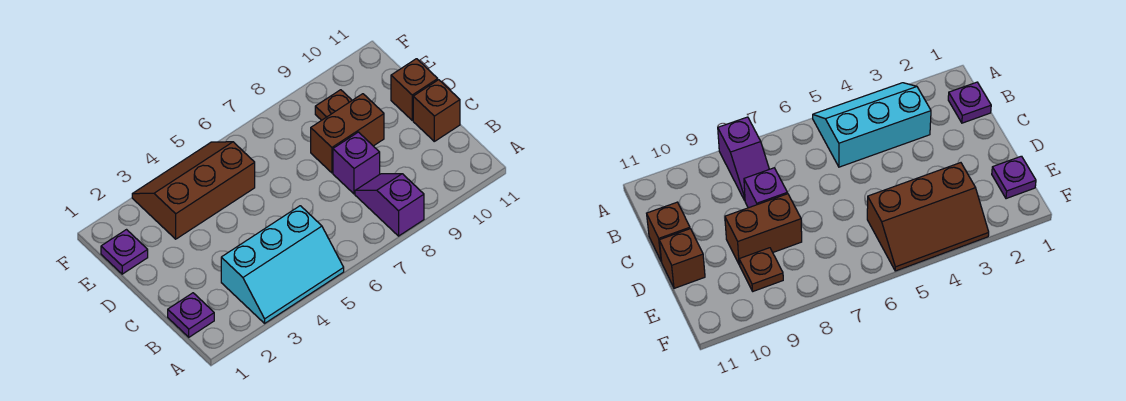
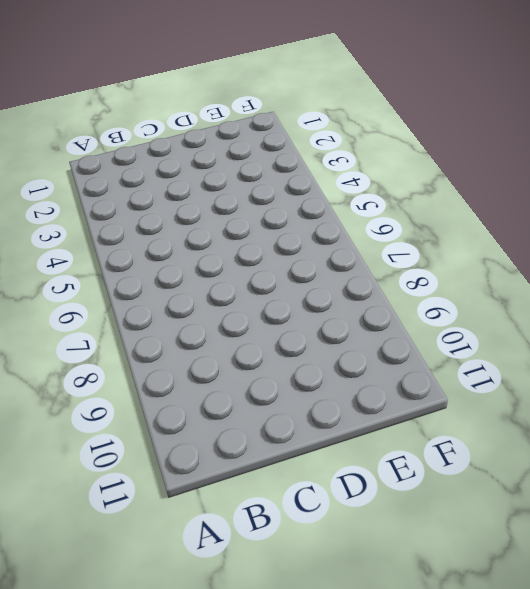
none -> cyan slope A3:B5 level 1 top B
none -> purple slope A8:B8 level 1 top A

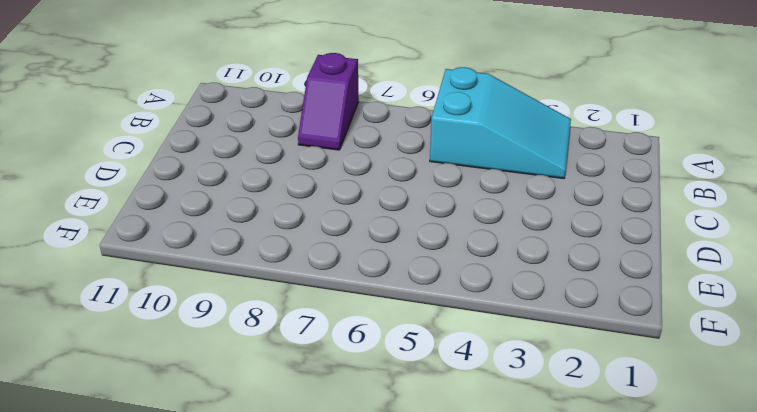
cyan slope A3:B5 level 1 top 5 -> cyan slope A3:B5 level 1 top B
none -> purple plate B1 level 1
none -> purple brick C8 level 1

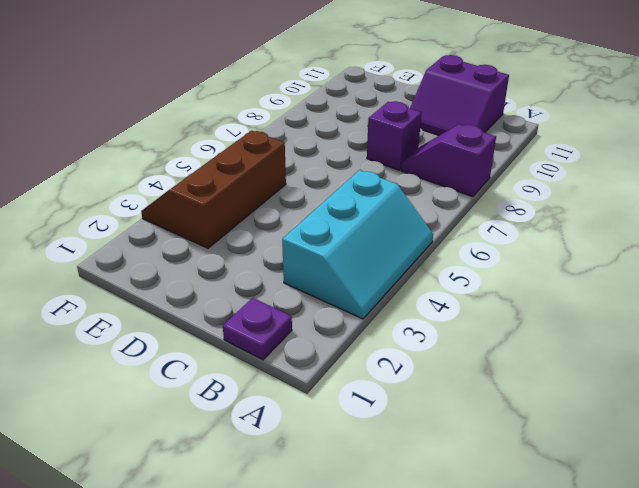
purple slope B10:C11 level 1 top 11 -> brown brick C11 level 1
none -> brown brick D8:D9 level 1
none -> brown brick D11 level 1

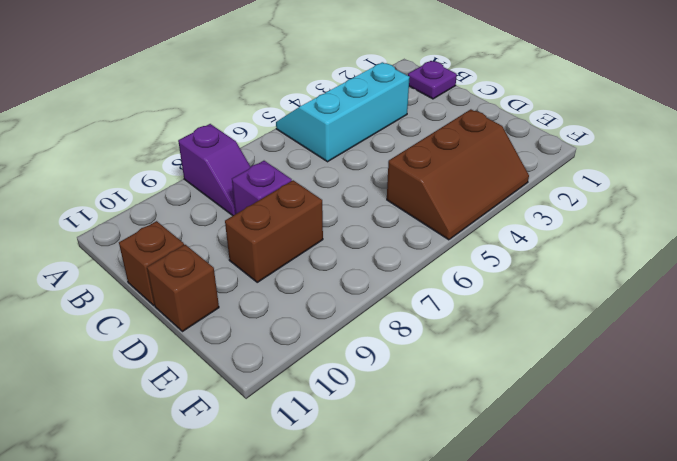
none -> purple plate E1 level 1
none -> brown plate E9 level 1

